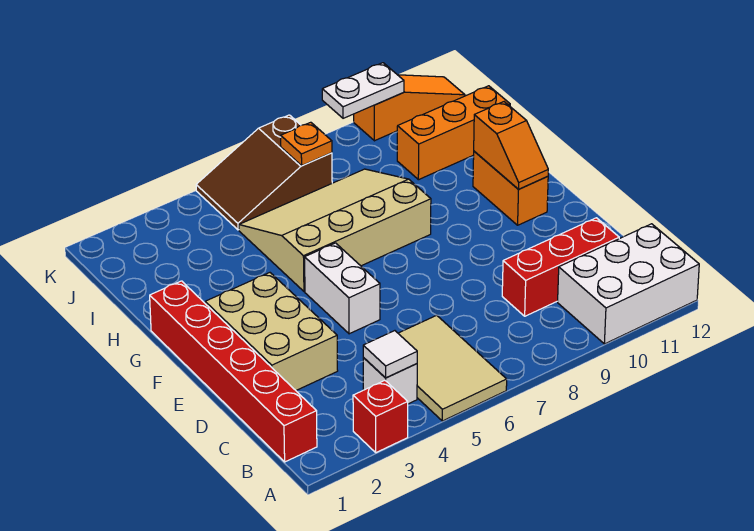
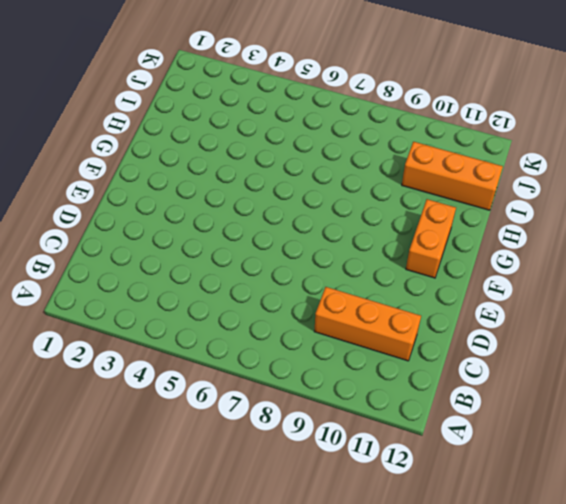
orange brick C9:C11 level 1 -> red brick C9:C11 level 1
none -> red brick A3 level 1
none -> tan tile A5:C6 level 1
none -> white brick A10:B12 level 1

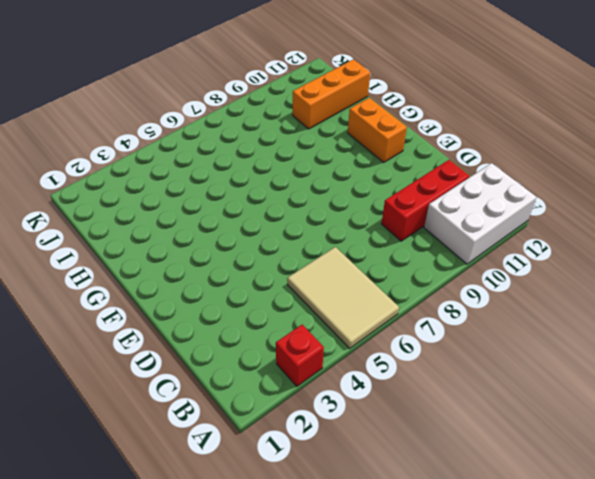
none -> red brick B1:G1 level 1
none -> white brick B4 level 1
none -> tan brick D2:F3 level 1

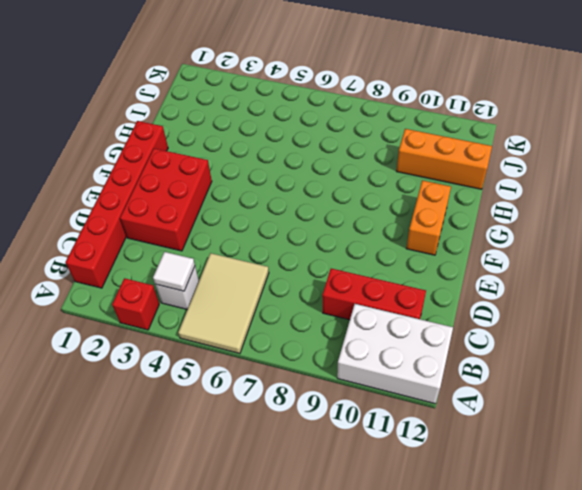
red brick D2:F3 level 1 -> tan brick D2:F3 level 1
none -> white brick E5:F5 level 1
none -> tan slope G5:I8 level 1 top G
none -> brown slope J5:K7 level 1 top 7

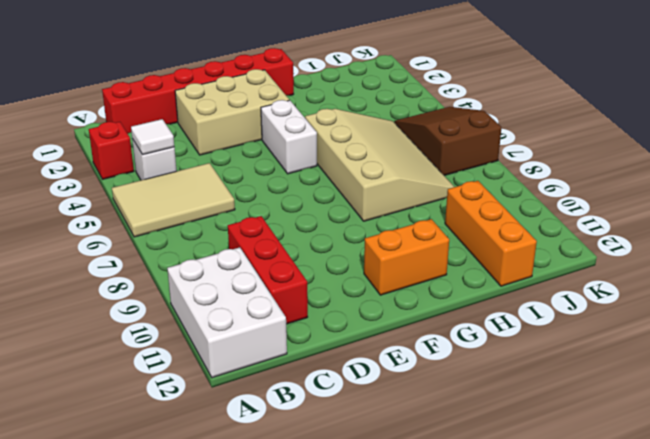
white brick F4:F5 level 1 -> white brick E5:F5 level 1
none -> orange slope K10:K12 level 1 top 10
none -> orange slope F11:G11 level 2 top G
none -> orange plate J7 level 2

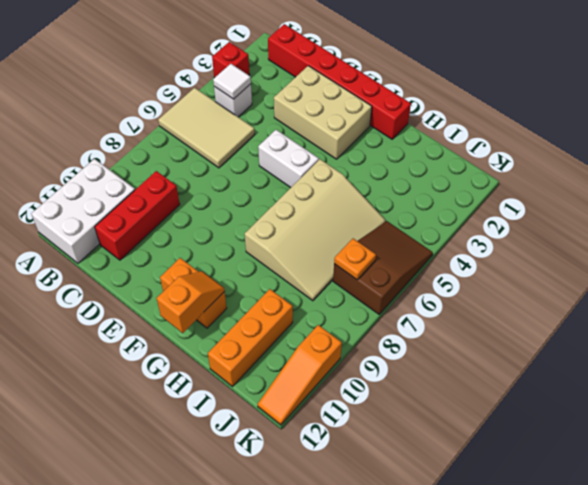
orange slope G11:G12 level 2 top 12 -> orange slope F11:G11 level 2 top G
none -> white plate K9:K10 level 2

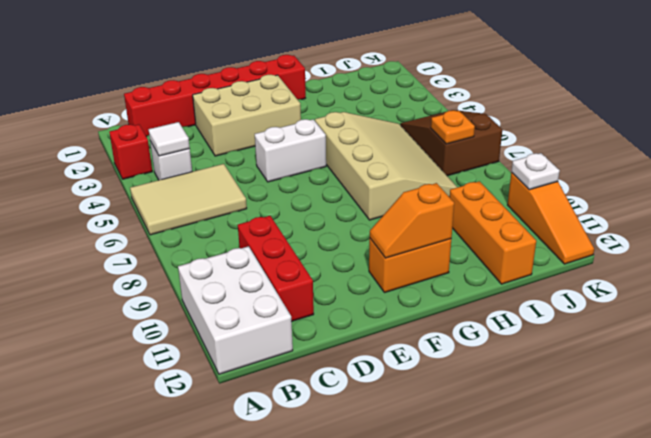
white plate K10 level 2 -> white plate K9:K10 level 2

